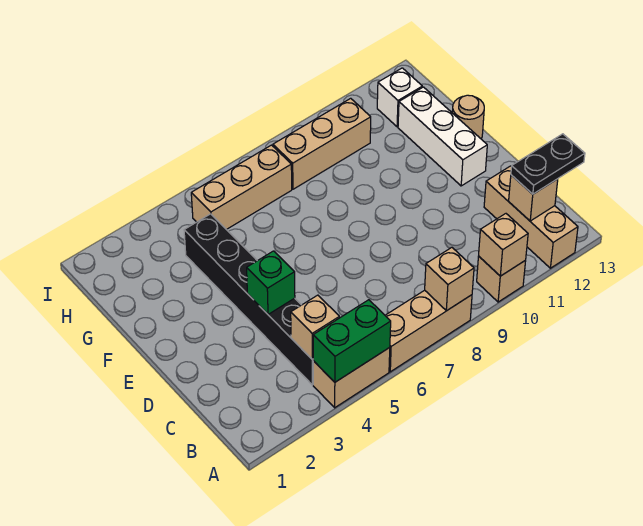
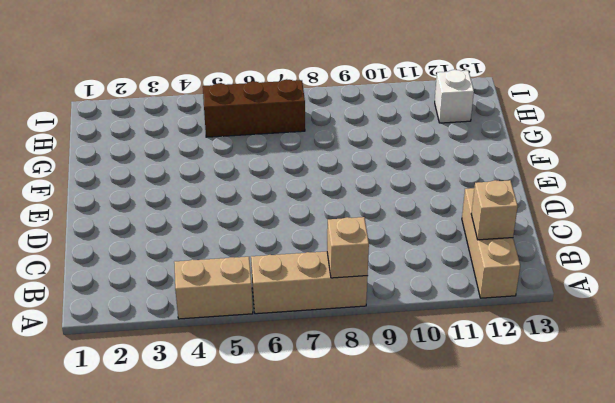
brown brick H5:H7 level 1 -> tan brick H5:H7 level 1
none -> tan brick A10 level 1
none -> black brick B4:G4 level 1
none -> white brick E12:G12 level 1

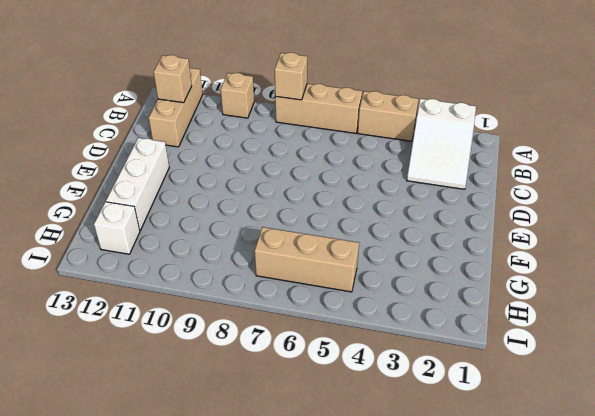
white slope A2:C3 level 1 top A -> none
none -> black brick B4:G4 level 1
none -> tan round brick F13 level 1
none -> tan brick H8:H10 level 1

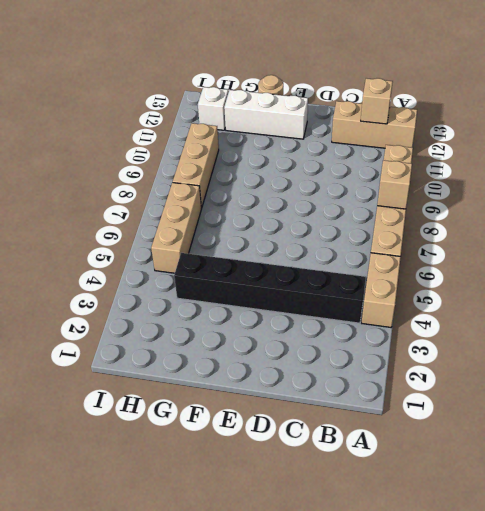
none -> green brick A4:A5 level 2
none -> tan brick A10 level 2
none -> tan brick B4 level 2

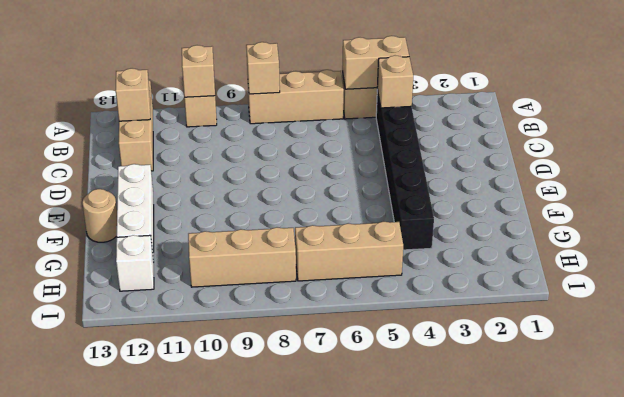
tan brick A4:A5 level 2 -> green brick A4:A5 level 2
none -> green brick D4 level 2
none -> black plate B12:B13 level 3

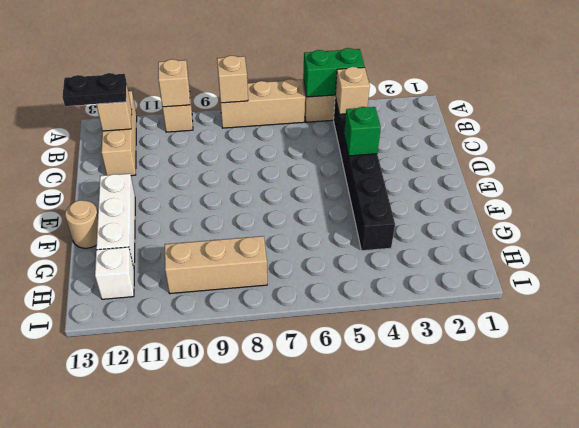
none -> tan brick H5:H7 level 1

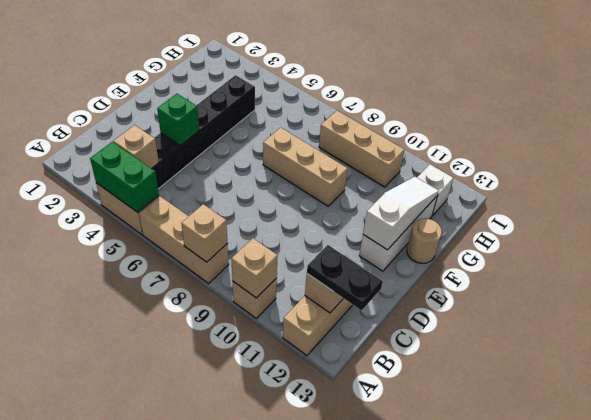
white slope E12:G12 level 2 top E -> none
tan brick F7:F9 level 1 -> tan brick H5:H7 level 1

